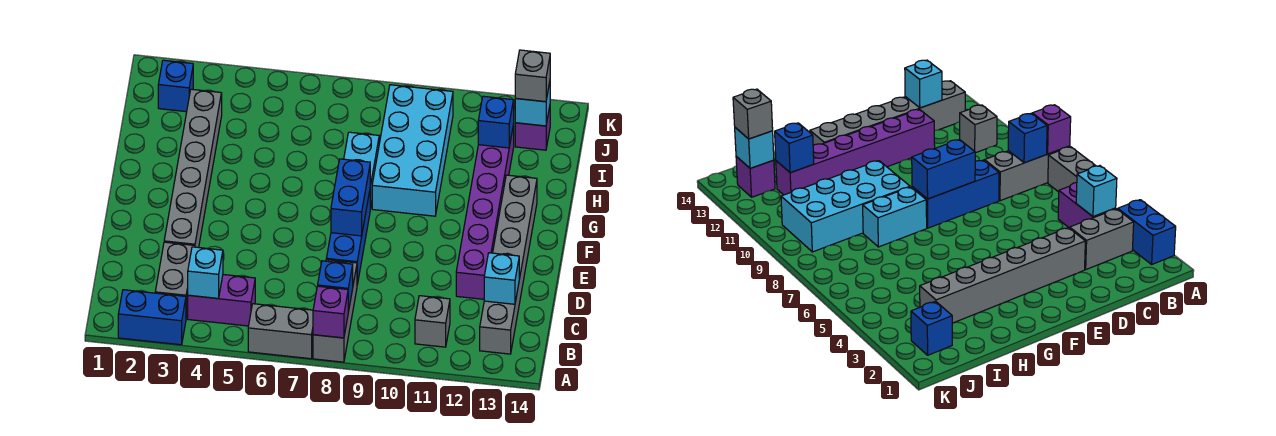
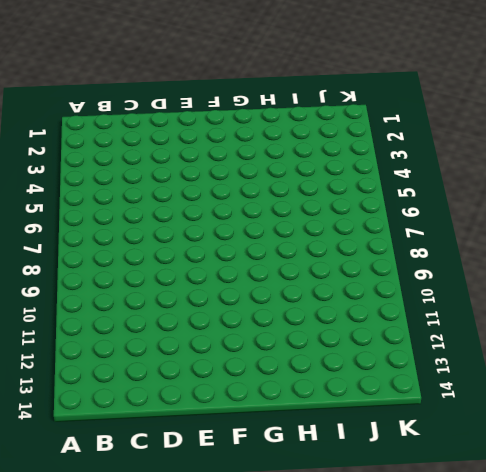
none -> blue brick A2:A3 level 1
none -> grey brick A6:A7 level 1
none -> grey brick A8:C8 level 1

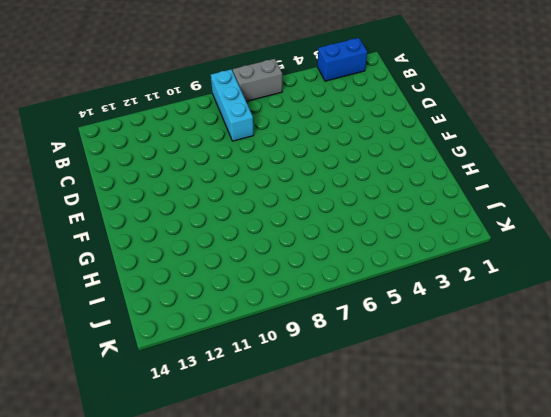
cyan brick A8:C8 level 1 -> grey brick A8:C8 level 1
none -> grey brick B3:C3 level 1
none -> purple brick B4:B5 level 1
none -> grey brick B11 level 1

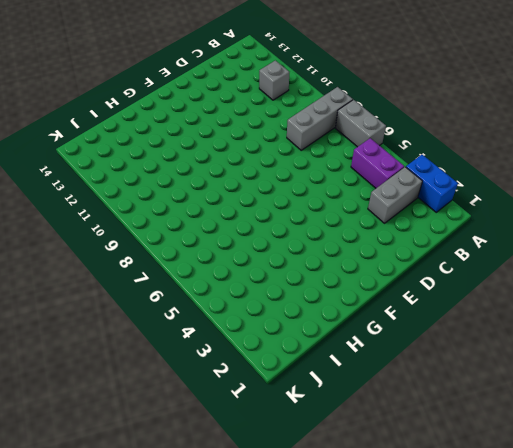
none -> grey brick B13:G13 level 1
none -> grey brick D3:I3 level 1
none -> blue brick D8:F8 level 1

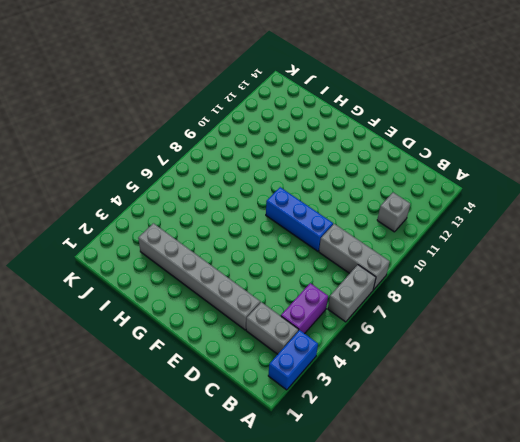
none -> grey brick B13:G13 level 1
none -> purple brick D12:I12 level 1
none -> cyan brick G8:H8 level 1

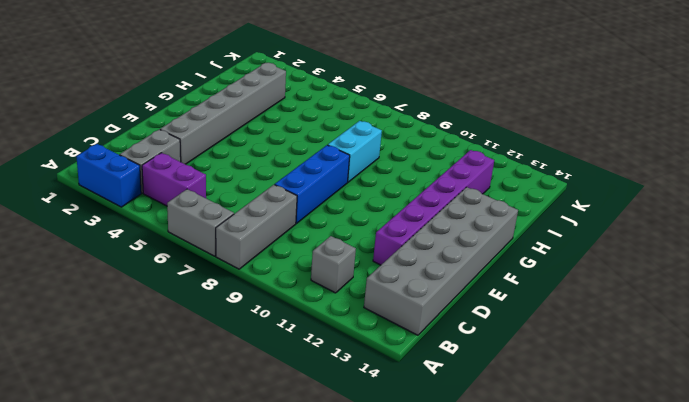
grey brick B13:G14 level 1 -> grey brick B13:G13 level 1
none -> cyan brick G9:J10 level 1
none -> blue brick J2 level 1
none -> purple brick J13 level 1

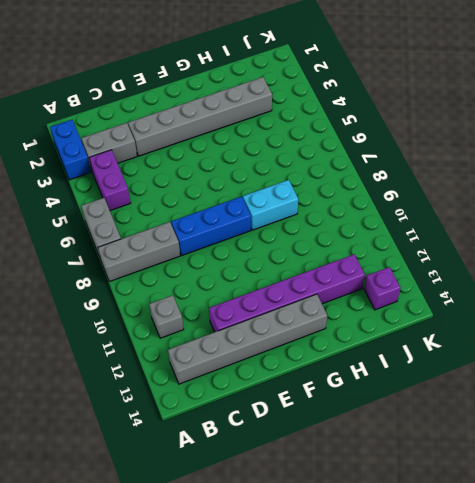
none -> cyan brick G9:J10 level 1
none -> blue brick J2 level 1
none -> purple brick A8 level 2

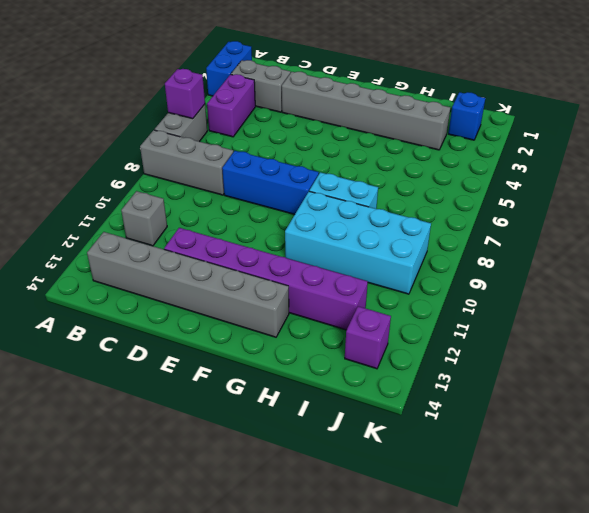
purple brick A6 level 2 -> purple brick A8 level 2
none -> cyan brick B4 level 2
none -> blue brick B8 level 2
none -> cyan brick C13 level 2

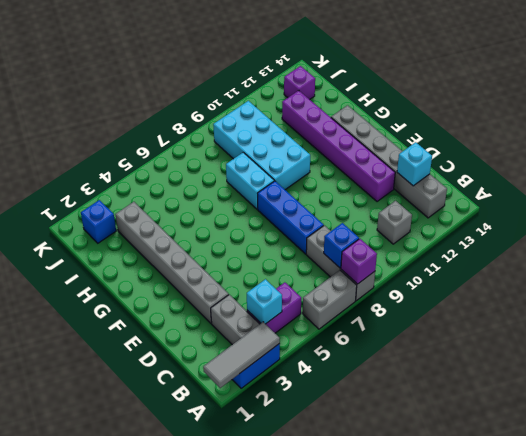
grey tile A1:A3 level 2 -> none
none -> blue brick E8:F8 level 2
none -> blue brick I12 level 2
none -> cyan brick J13 level 2

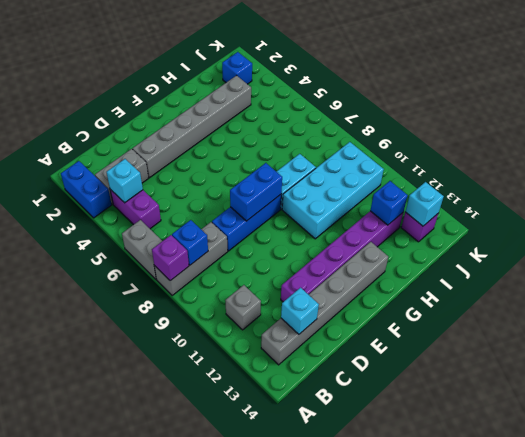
none -> grey brick J13 level 3

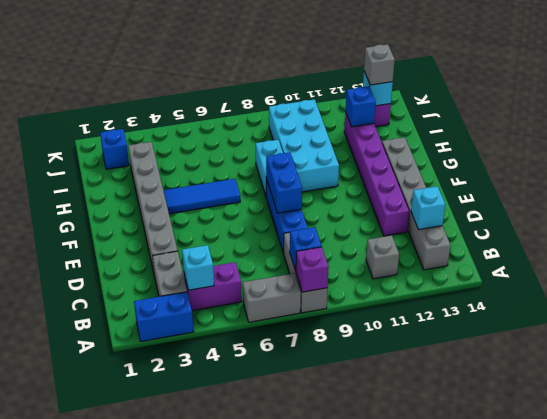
blue tile G4:G6 level 1 -> none

